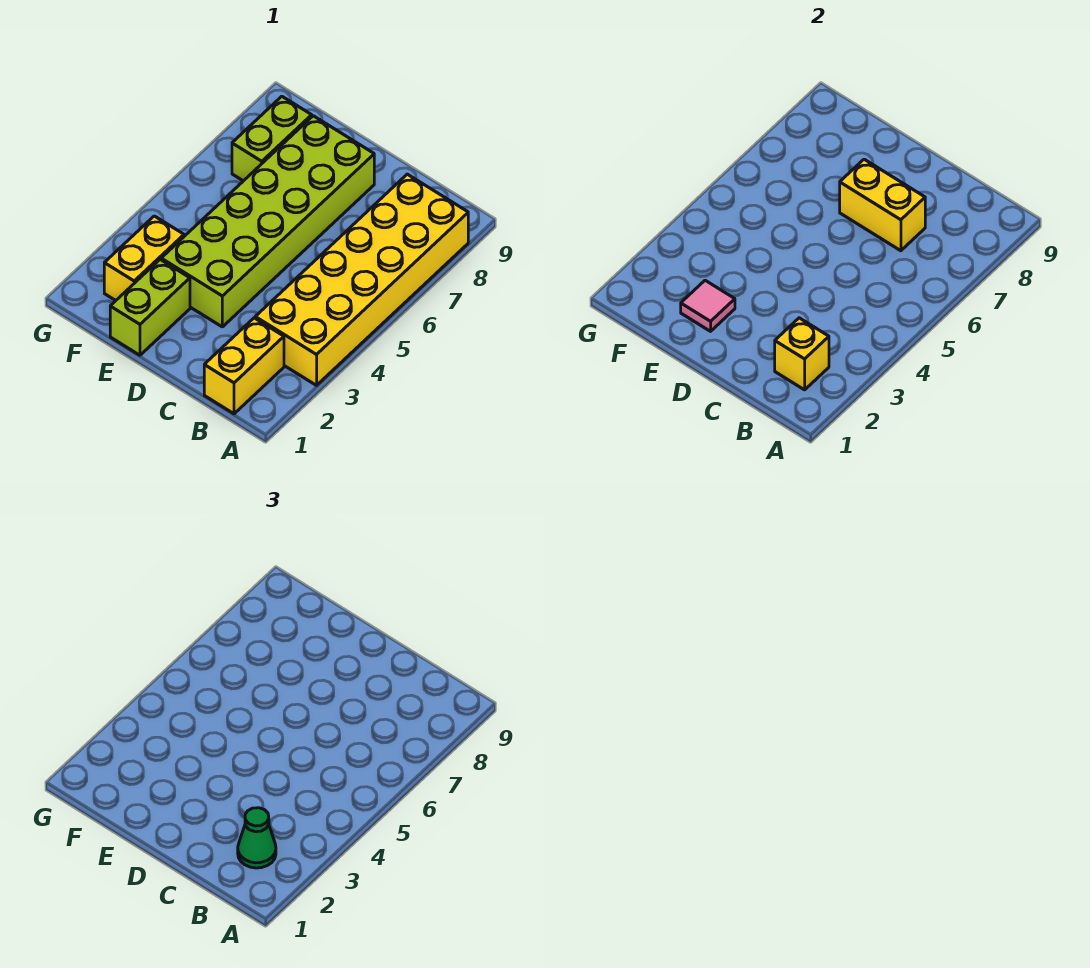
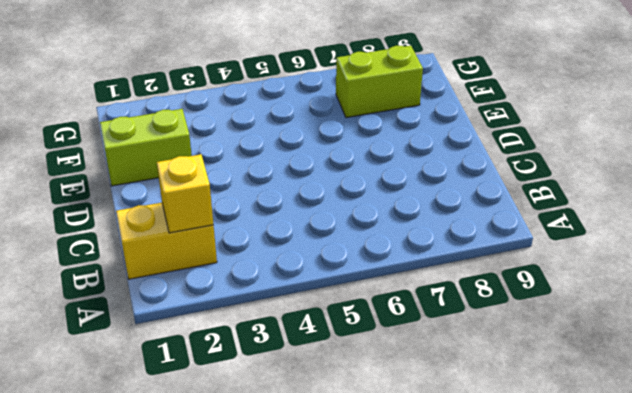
none -> yellow brick A3:B8 level 1
none -> lime brick D3:E8 level 1

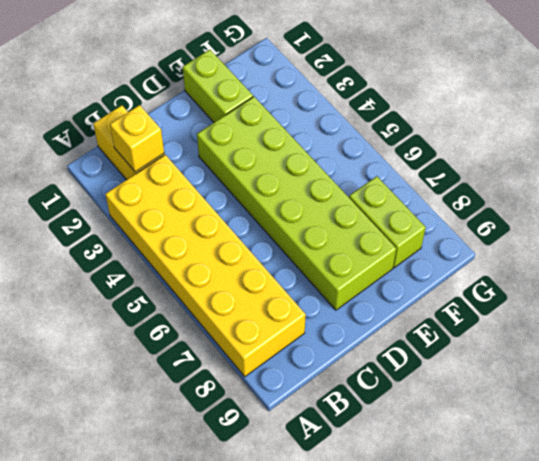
none -> yellow brick F2:F3 level 1
none -> yellow brick C7:D7 level 2

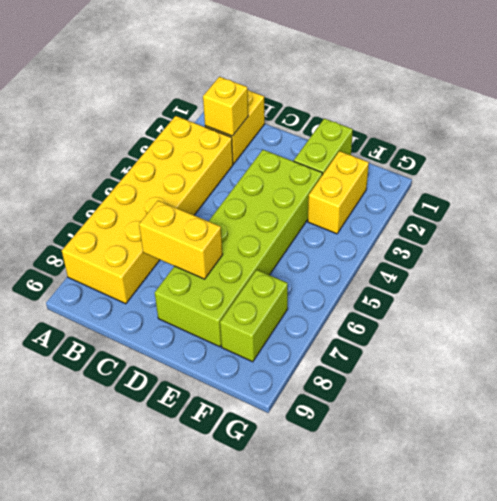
none -> pink tile E2 level 2
none -> green cone B2 level 3

